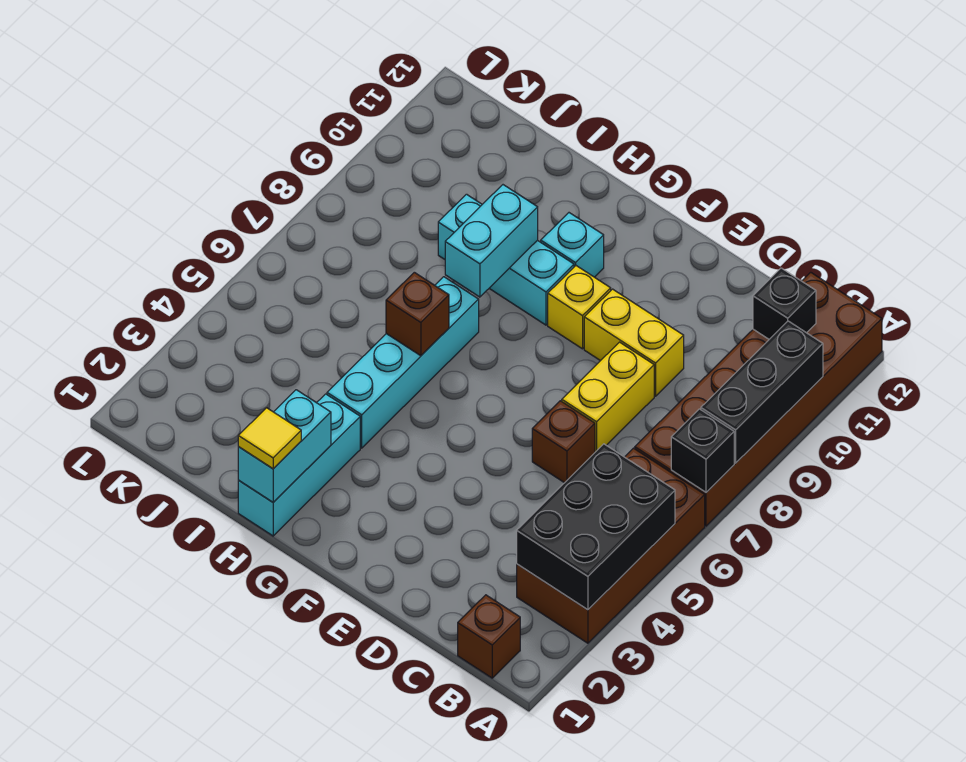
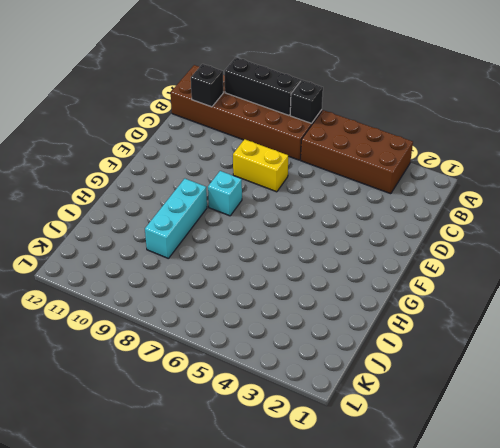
cyan brick F8 level 1 -> cyan brick G10 level 1
none -> brown brick B1 level 1
none -> brown brick D6 level 1
none -> yellow brick D9:E9 level 1

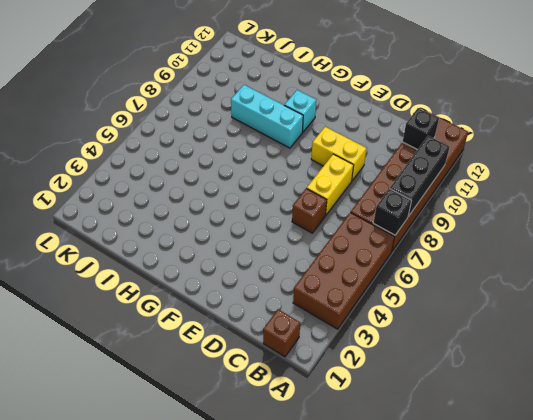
none -> yellow brick F9 level 1
none -> cyan brick H1:H3 level 1
none -> cyan brick H4:H7 level 1

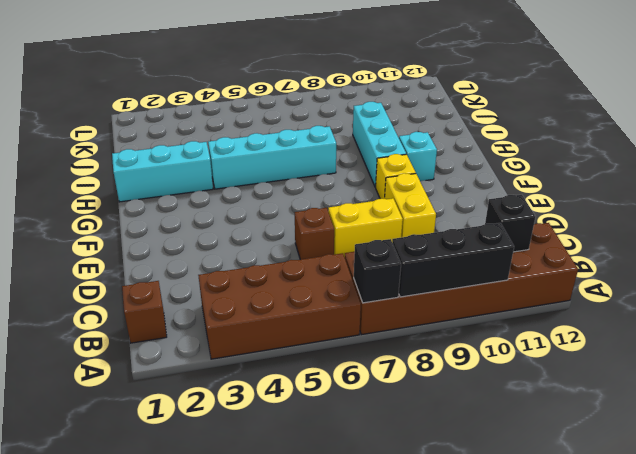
none -> black brick A3:B5 level 2
none -> cyan brick H1:H2 level 2
none -> brown brick H6 level 2

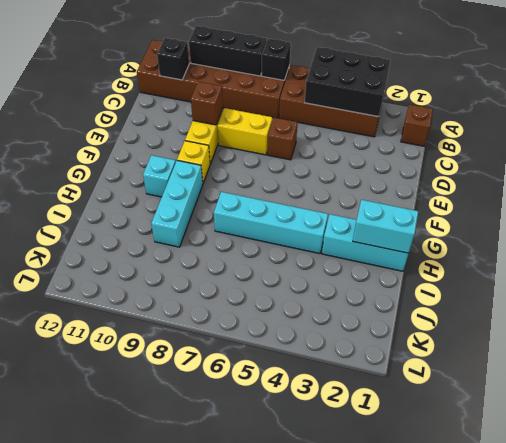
brown brick D9 level 2 -> brown brick H6 level 2
none -> cyan brick H8:H9 level 2
none -> yellow tile H1 level 3

